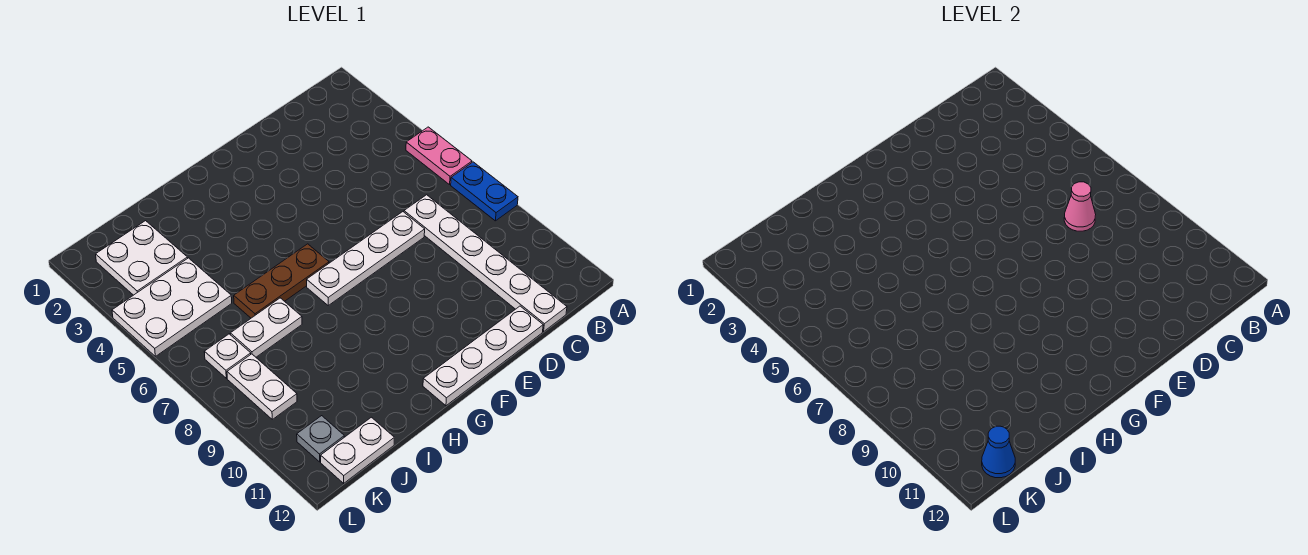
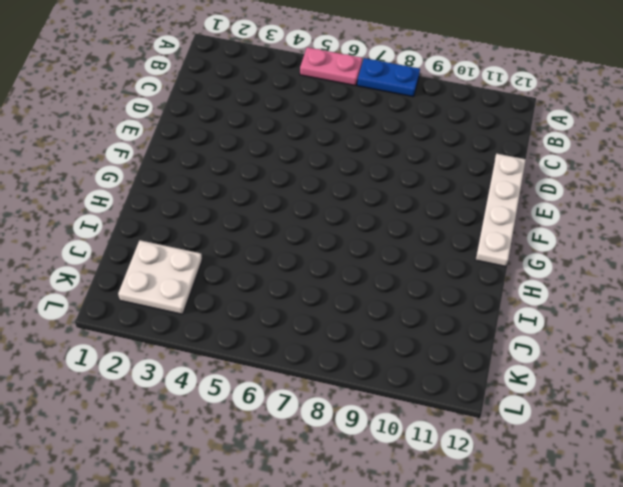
none -> white plate C7:C12 level 1
none -> white plate D7:G7 level 1
none -> brown plate G6:I6 level 1

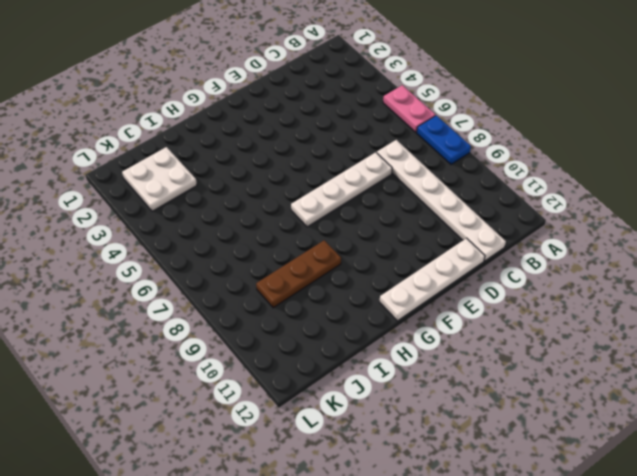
brown plate H9:J9 level 1 -> brown plate G6:I6 level 1
none -> white plate I7:J7 level 1
none -> white plate J4:L5 level 1
none -> white plate J12:K12 level 1

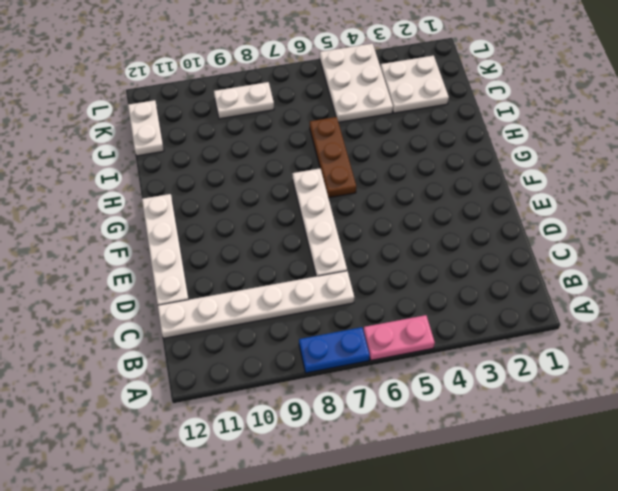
none -> white plate I7:J7 level 1
none -> white plate K7 level 1
none -> grey plate K11 level 1

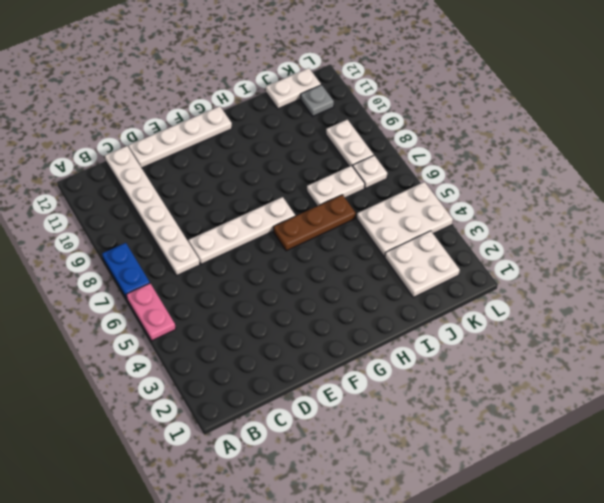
none -> pink cone C7 level 2
none -> blue cone K12 level 2

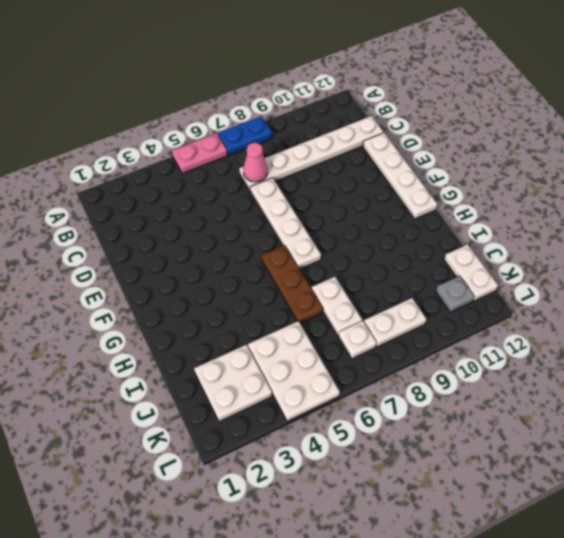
none -> blue cone K12 level 2

